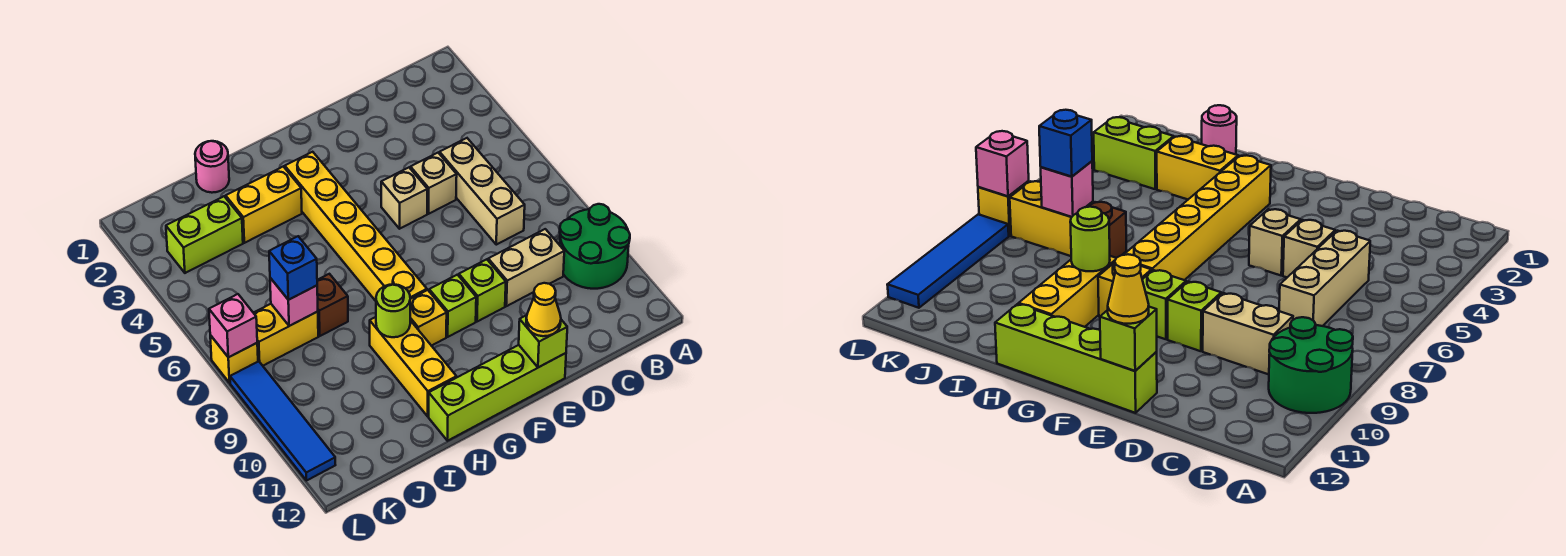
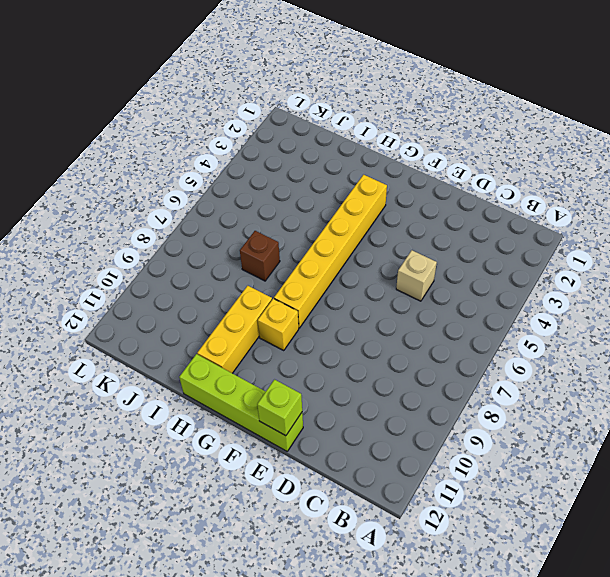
none -> green round brick A9:B10 level 1
none -> tan brick C5:C7 level 1
none -> tan brick C9:D9 level 1

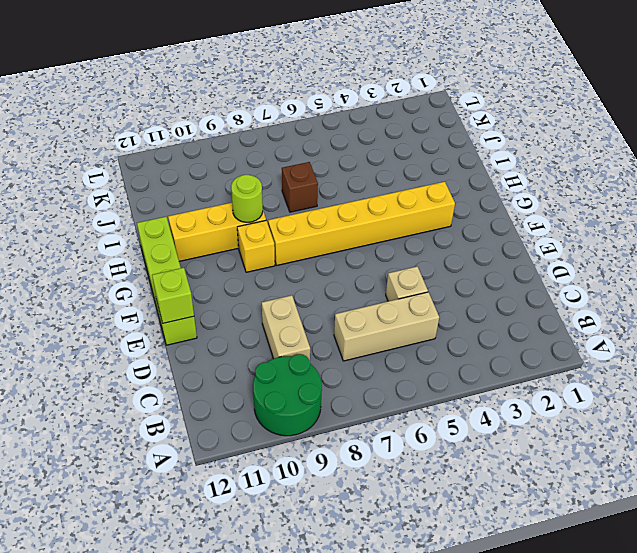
none -> tan brick E5 level 1
none -> lime brick E9 level 1
none -> lime brick F9 level 1

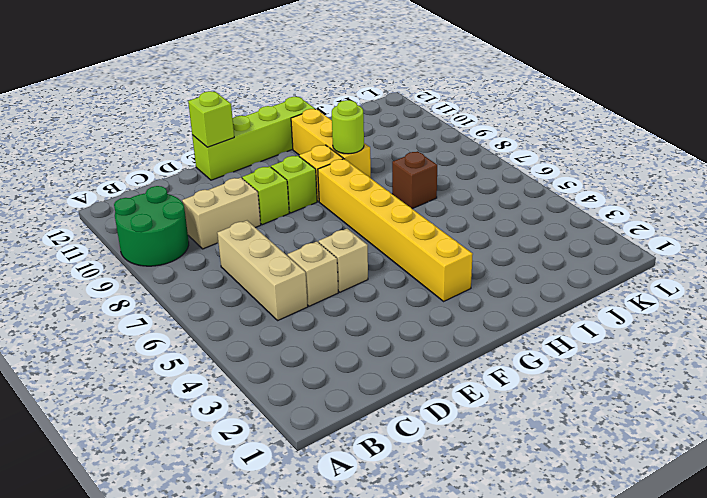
none -> yellow brick H3:I3 level 1
none -> pink round brick I1 level 1
none -> lime brick J3:K3 level 1

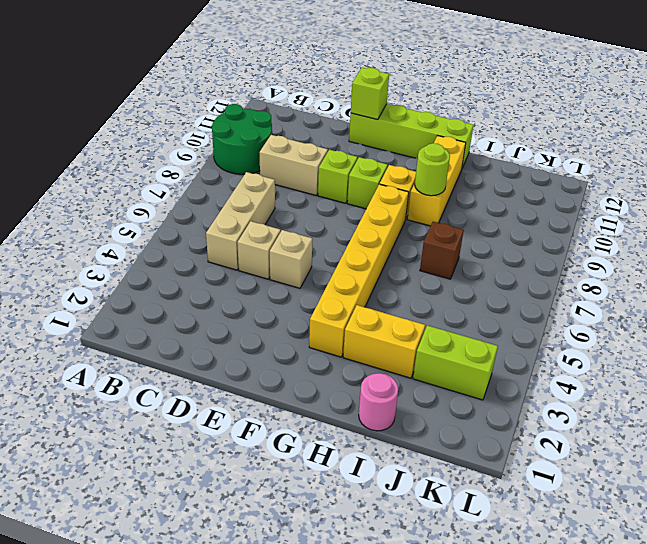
none -> yellow brick J7:K7 level 1
none -> yellow brick L7 level 1
none -> blue tile L8:L11 level 1

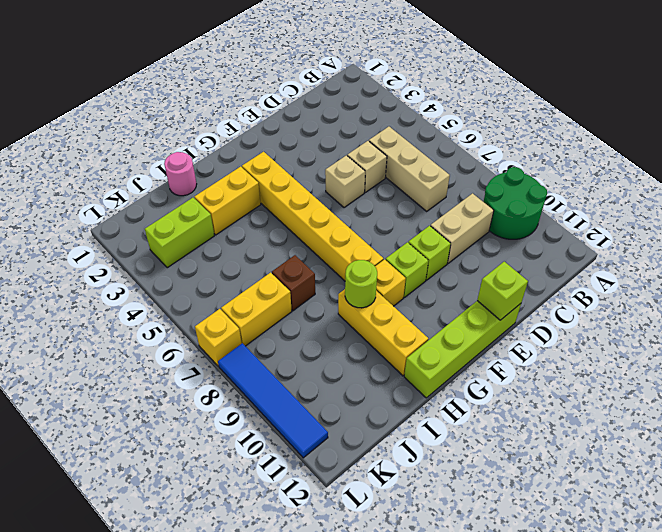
none -> pink brick J7 level 2
none -> pink brick L7 level 2
none -> yellow cone E12 level 3

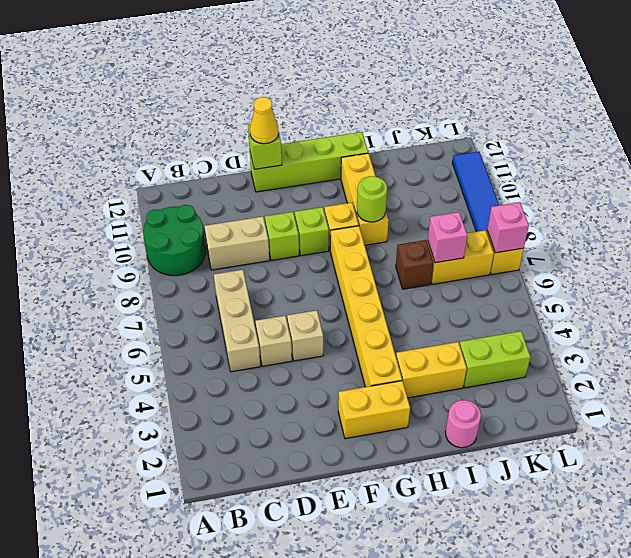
yellow brick F2:G2 level 1 -> none
none -> blue brick J7 level 3

